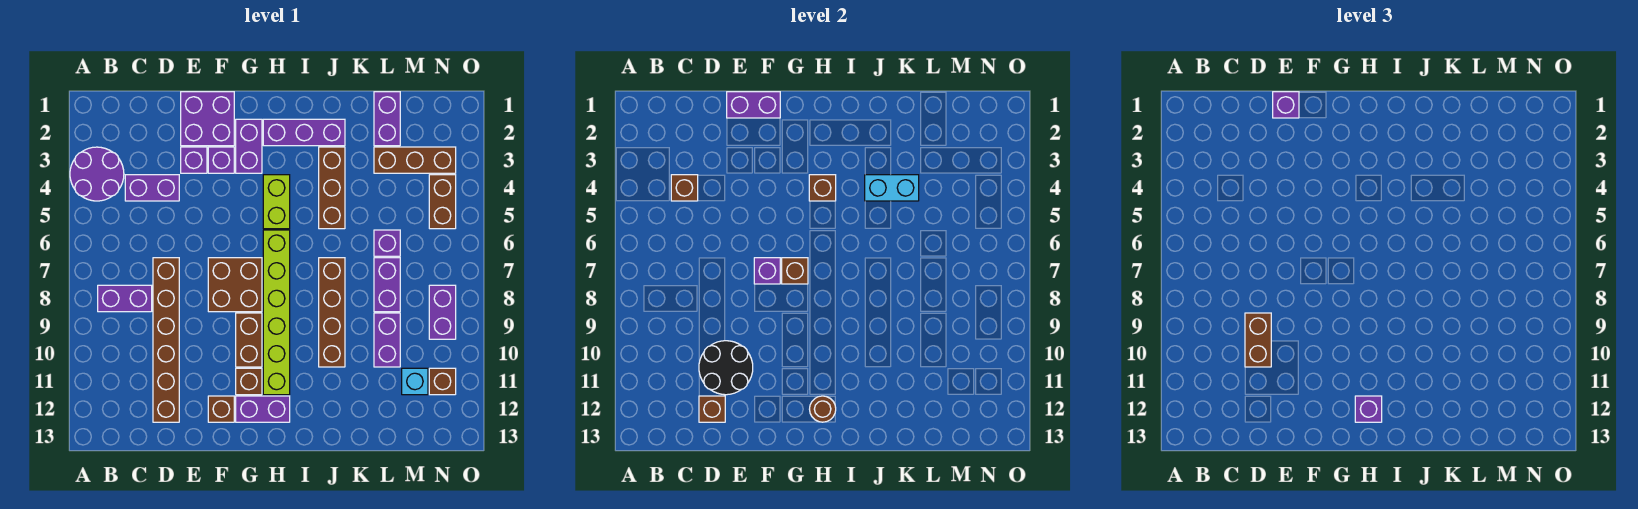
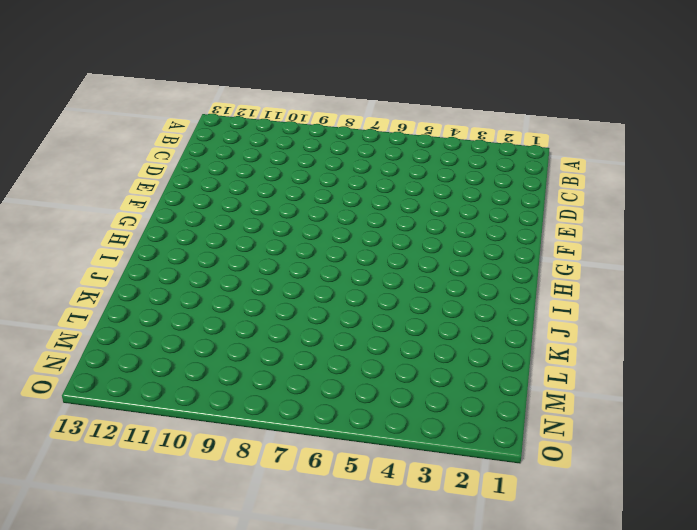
none -> purple round brick A3:B4 level 1
none -> purple brick B8:C8 level 1
none -> purple brick C4:D4 level 1
none -> brown brick D7:D12 level 1

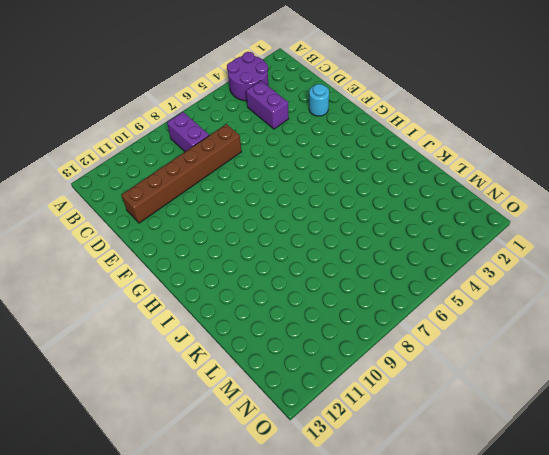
cyan round brick E2 level 1 -> purple brick E1:F2 level 1
none -> purple brick E3 level 1
none -> purple brick F3 level 1
none -> brown brick F7:G8 level 1
none -> brown brick F12 level 1

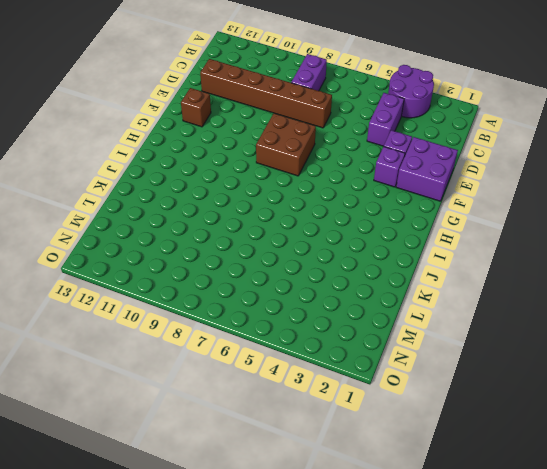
none -> purple brick G2:G3 level 1
none -> brown brick G9:G10 level 1
none -> brown brick G11 level 1
none -> purple brick G12:H12 level 1

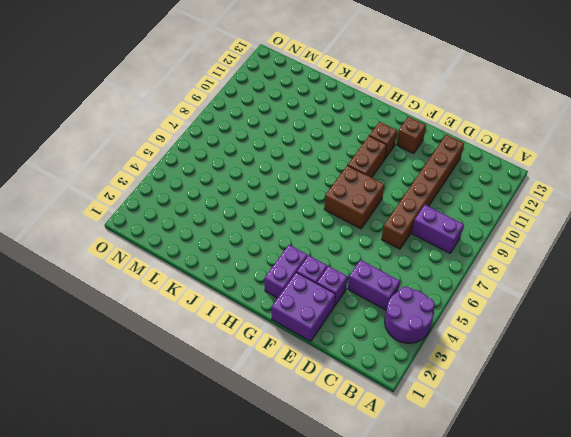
none -> purple brick G12:H12 level 1
none -> purple brick H2:J2 level 1
none -> lime brick H4:H5 level 1
none -> lime brick H6:H11 level 1

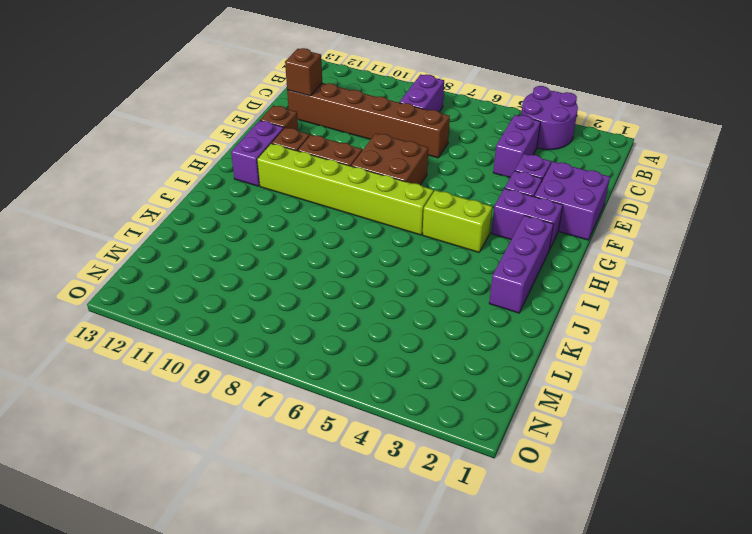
none -> brown brick J3:J5 level 1
none -> brown brick J7:J10 level 1
none -> purple brick L1:L2 level 1
none -> brown brick L3:N3 level 1

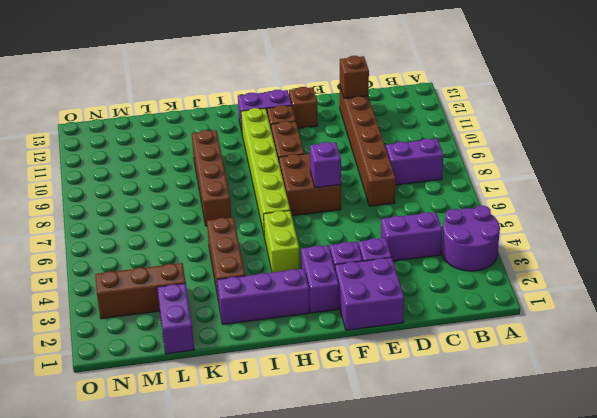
none -> purple brick L6 level 1
none -> purple brick L7:L8 level 1
none -> purple brick L9:L10 level 1
none -> cyan brick M11 level 1

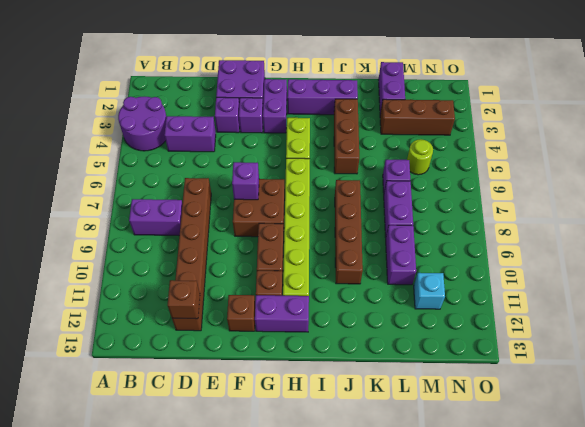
lime round brick M5 level 1 -> none
none -> brown brick N4:N5 level 1
none -> purple brick N8:N9 level 1
none -> brown brick N11 level 1
none -> brown brick C4 level 2

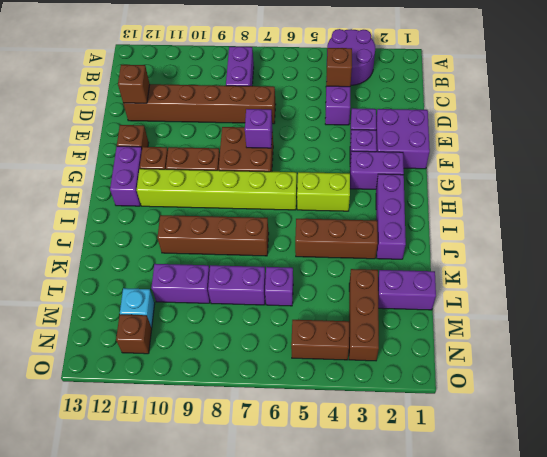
none -> purple brick N8:N9 level 1
none -> black round brick D10:E11 level 2
none -> purple brick E1:F1 level 2
none -> brown brick G7 level 2

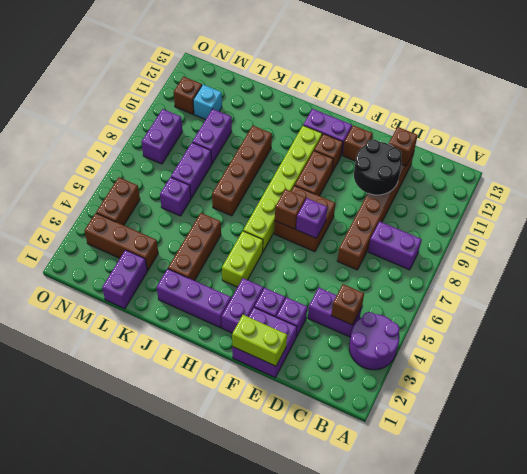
lime brick E1:F1 level 2 -> purple brick E1:F1 level 2
none -> brown brick H4 level 2
none -> brown round brick H12 level 2
none -> cyan brick J4:K4 level 2
none -> brown brick D9:D10 level 3

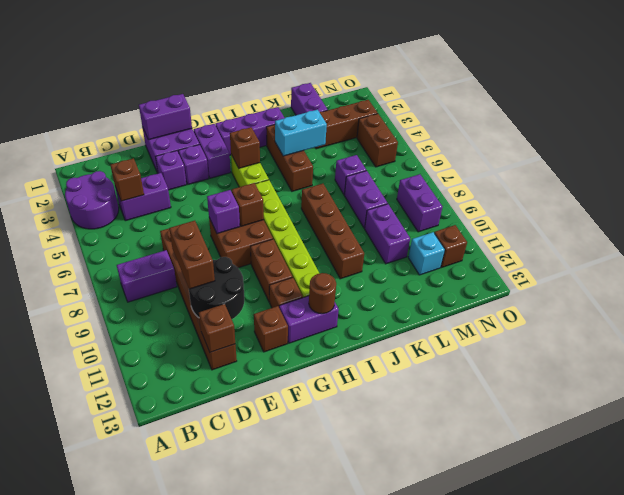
none -> purple brick E1 level 3
none -> purple brick H12 level 3

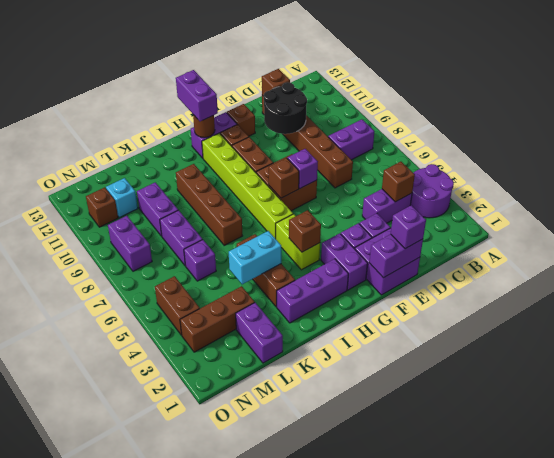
purple brick H12:H13 level 3 -> purple brick H12 level 3
none -> brown brick D9:D10 level 3

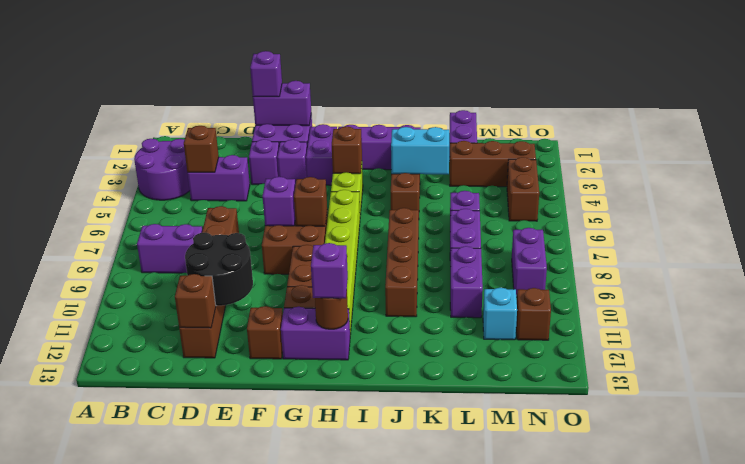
none -> brown brick D9:D10 level 3

